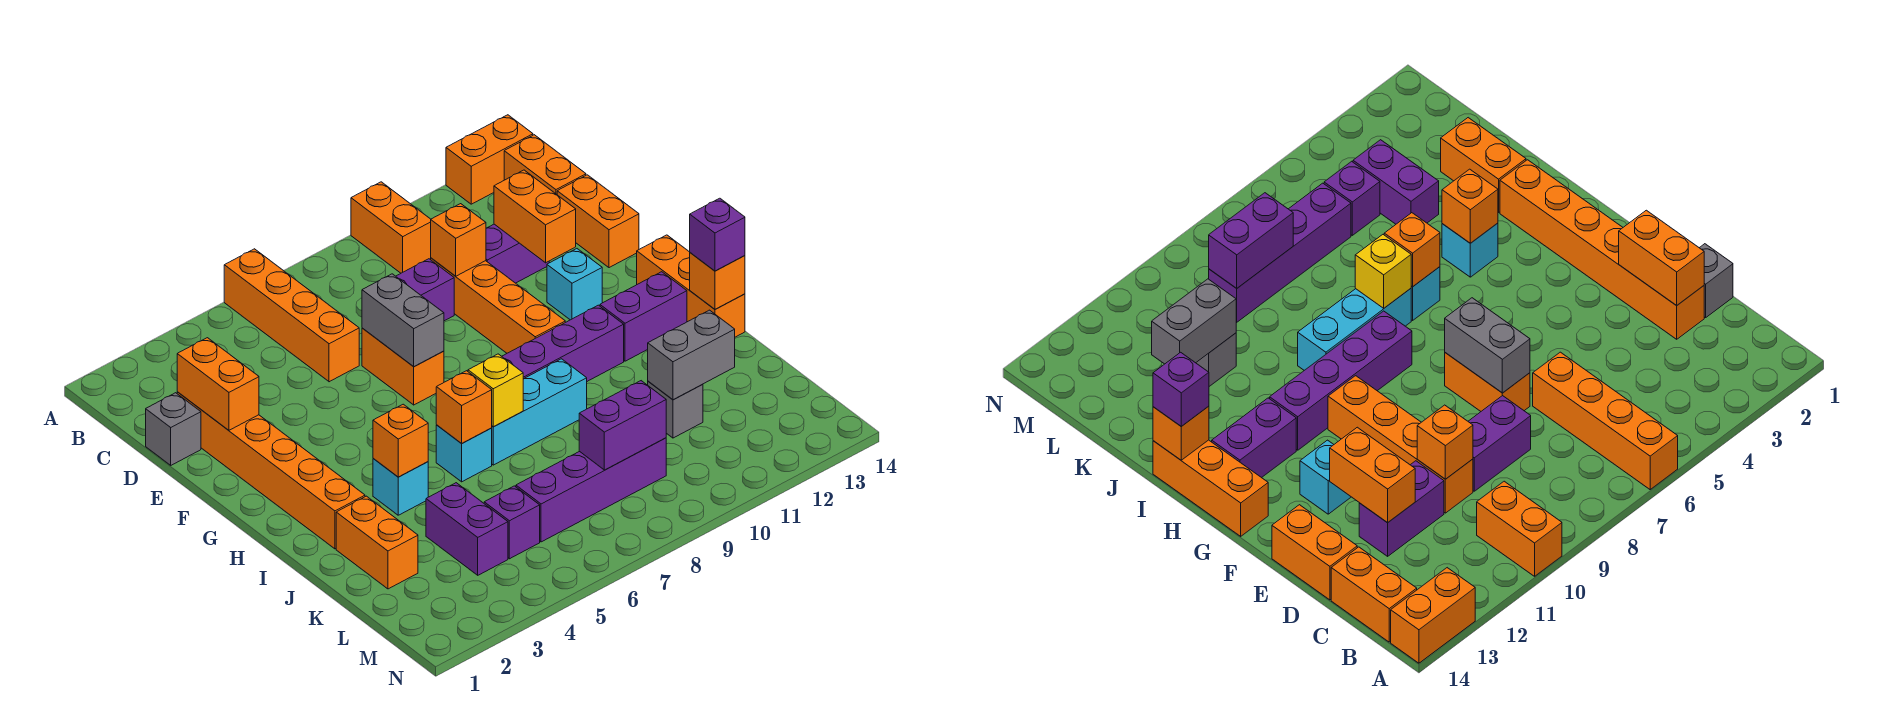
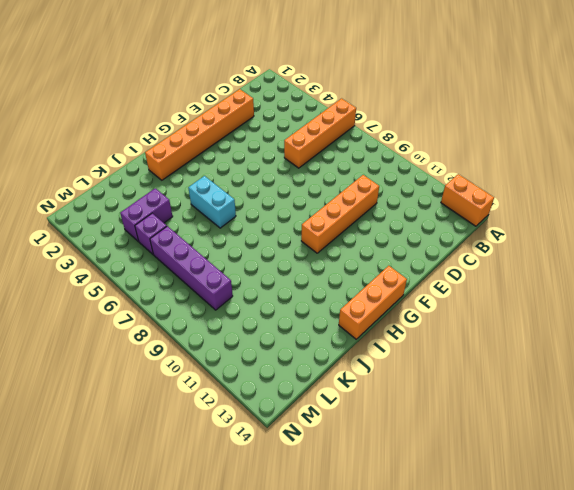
cyan brick I5:I6 level 1 -> cyan brick I6 level 1
none -> orange brick A10:B10 level 1
none -> orange brick B14:C14 level 1
none -> grey brick D1 level 1
none -> purple brick D8:D9 level 1

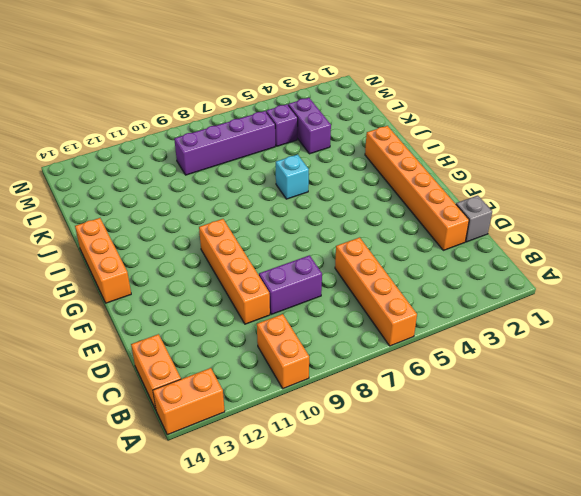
none -> purple brick D11:D12 level 1
none -> orange brick D14:E14 level 1
none -> orange brick E7:F7 level 1
none -> cyan brick F12 level 1

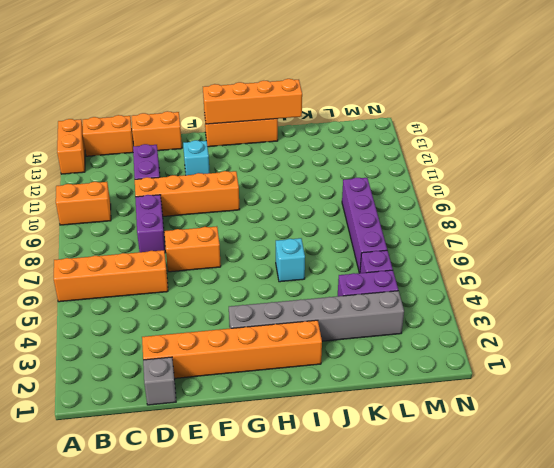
grey brick G3:L3 level 1 -> none
orange brick G14:J14 level 2 -> orange brick I14 level 2
none -> purple brick H8:H11 level 1
none -> purple brick H12:H13 level 1
none -> cyan brick I4 level 1
none -> cyan brick I7:I9 level 1

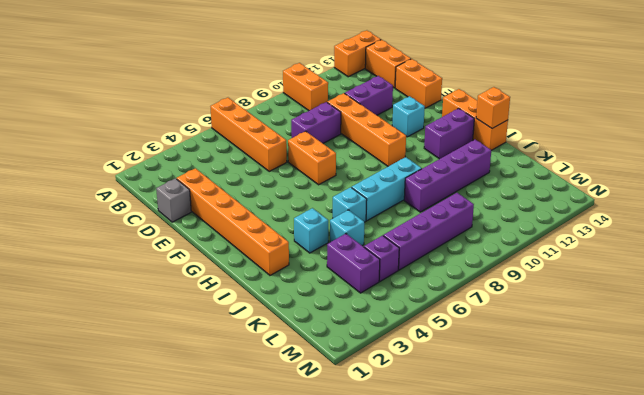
cyan brick J5 level 1 -> none
purple brick J9:J12 level 1 -> purple brick H8:H11 level 1
none -> orange brick J2:K2 level 1
none -> grey brick K11 level 1
none -> orange brick D2:E2 level 2
none -> orange brick D10 level 2

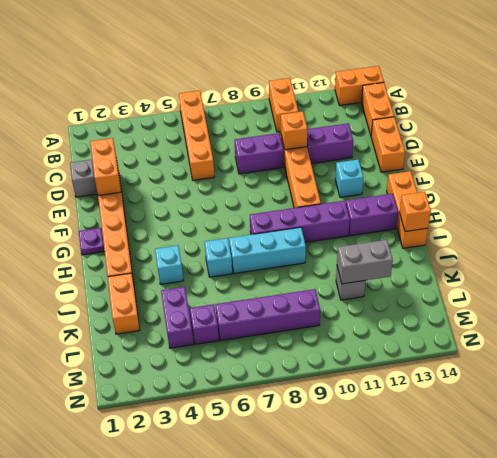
purple plate G1 level 1 -> none
none -> orange brick E7:F7 level 1
none -> orange brick D12:E12 level 2
none -> grey brick E7:F7 level 2
none -> orange brick I4 level 2

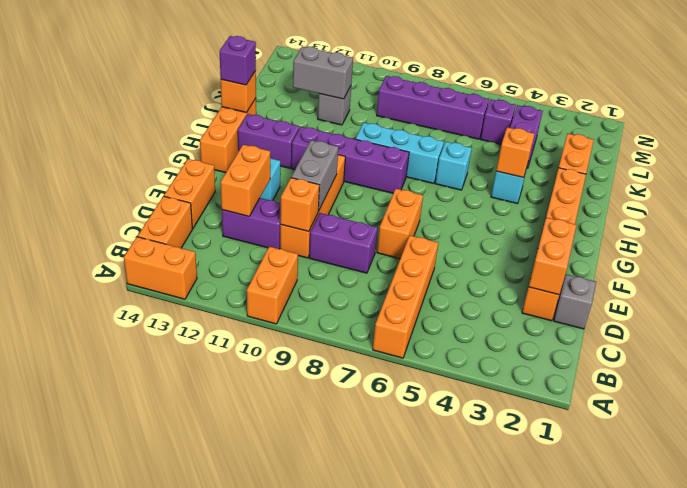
grey brick E10:F10 level 2 -> grey brick E7:F7 level 2
none -> orange brick I6 level 2
none -> yellow brick I7 level 2
none -> purple brick L8:L9 level 2

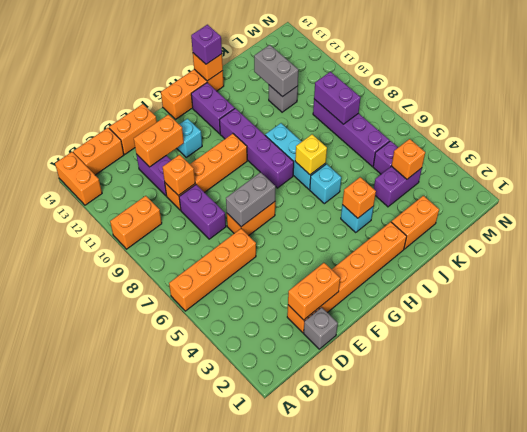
orange brick L4 level 2 -> orange brick I6 level 2

